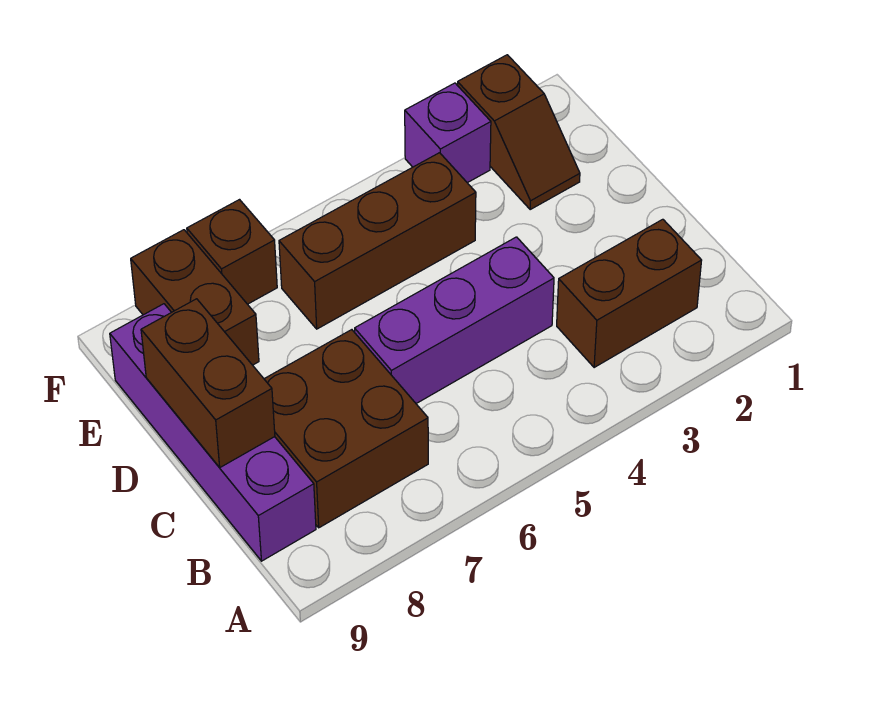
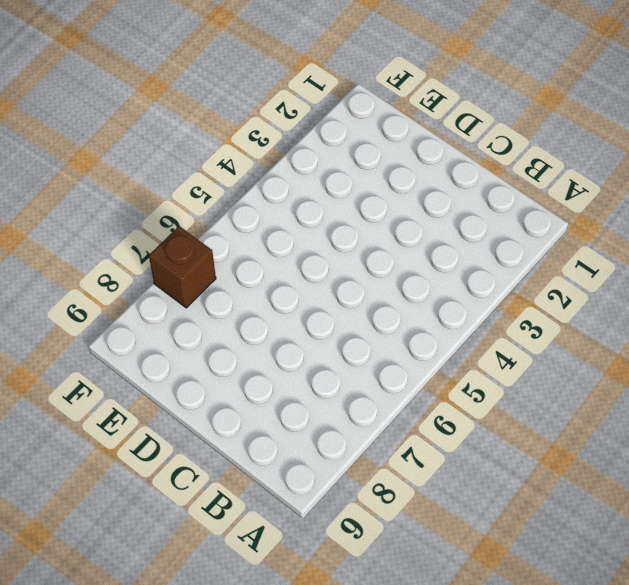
none -> brown brick B2:B3 level 1
none -> brown brick B7:C8 level 1

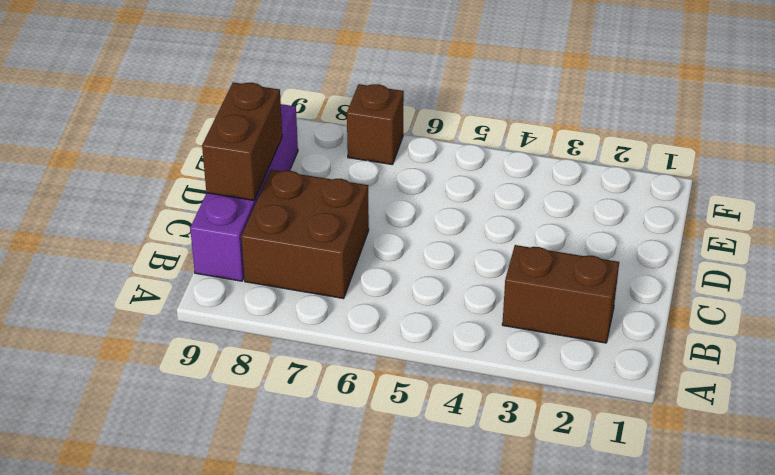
none -> purple brick C4:C6 level 1
none -> brown slope E2:F2 level 1 top F

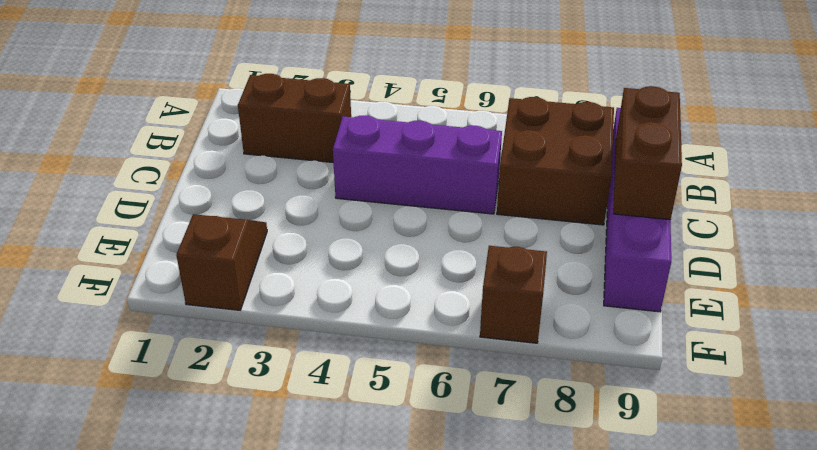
none -> brown brick E4:E6 level 1
none -> brown brick E8:F8 level 1

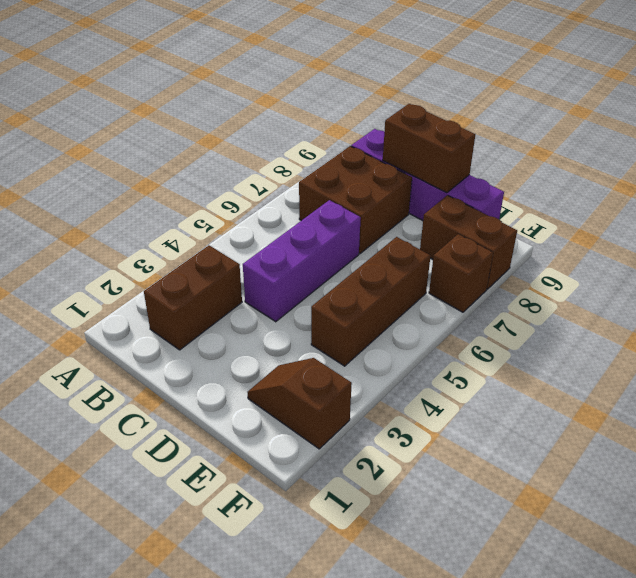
none -> purple brick F3 level 1

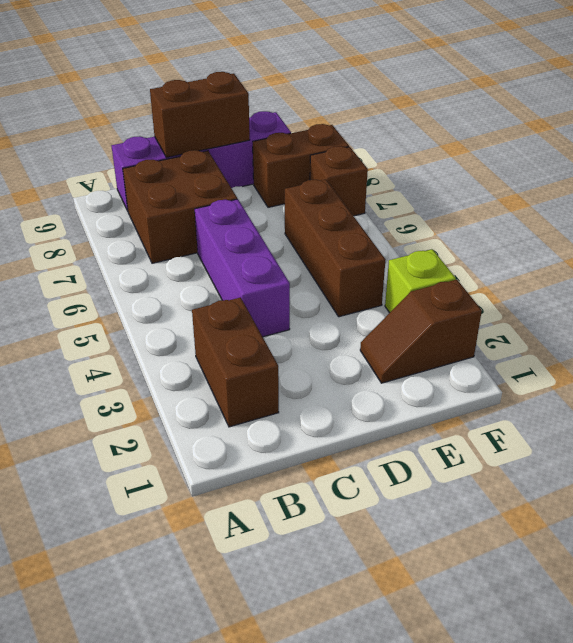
lime brick F3 level 1 -> purple brick F3 level 1

